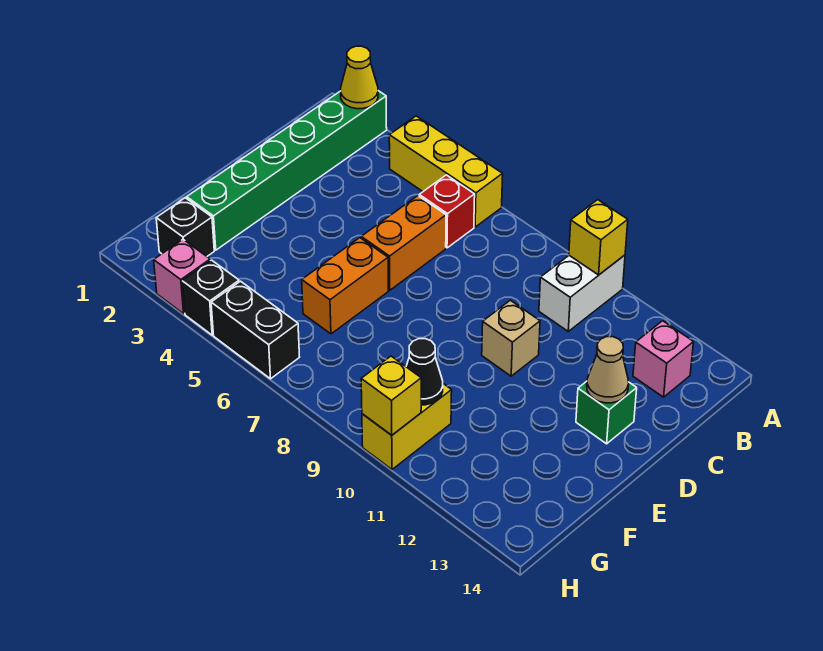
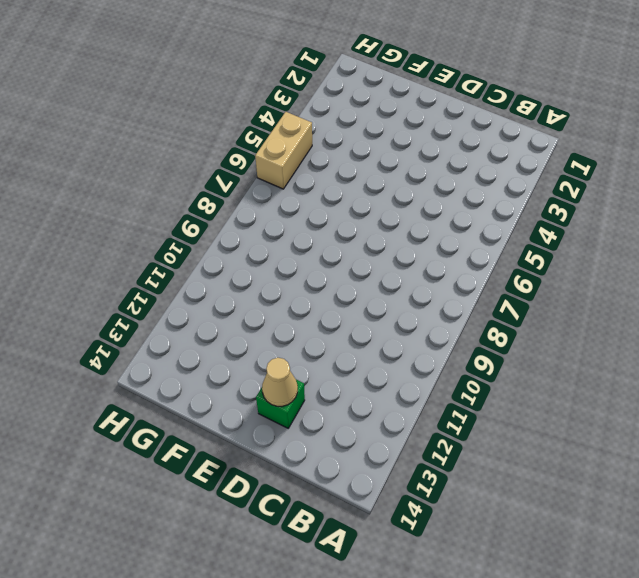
tan brick H5:H6 level 1 -> black brick H5:H6 level 1
none -> green brick A2:F2 level 1
none -> yellow brick A4:A6 level 1
none -> white brick A10:B10 level 1

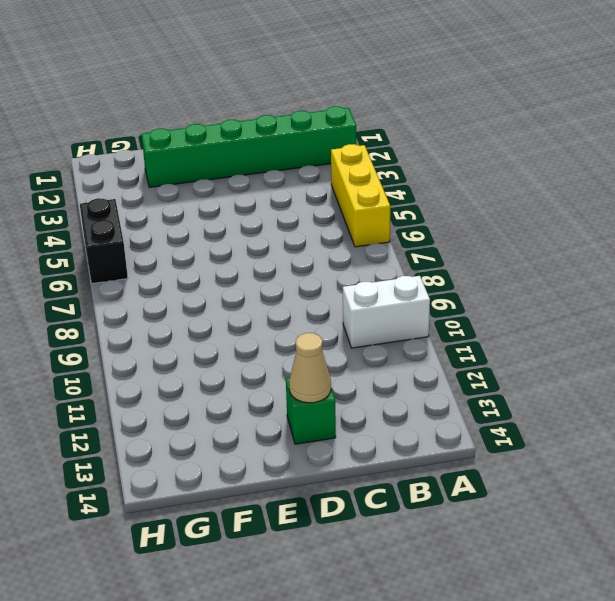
none -> red brick B6 level 1
none -> pink brick B13 level 1
none -> orange brick C6:D6 level 1

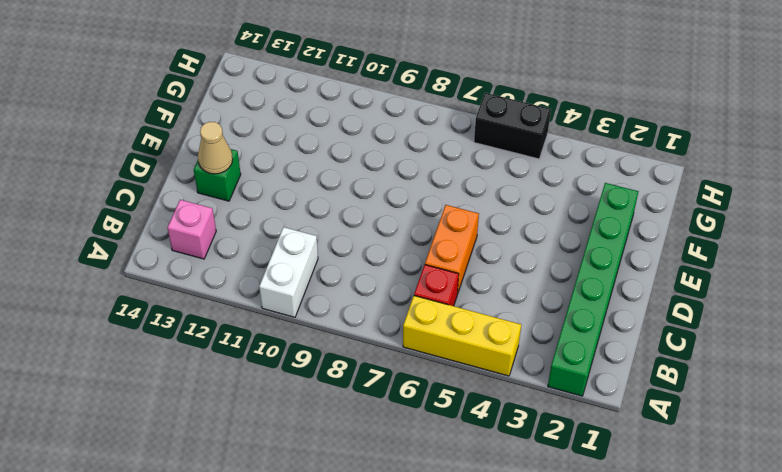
none -> tan brick D10 level 1
none -> orange brick E6:F6 level 1
none -> black brick G2 level 1

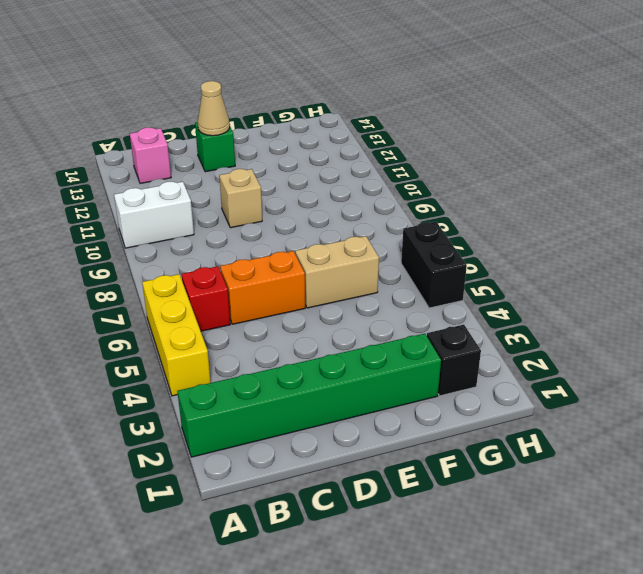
tan brick E6:F6 level 1 -> orange brick E6:F6 level 1
none -> yellow brick G10:H10 level 1
none -> pink brick H3 level 1
none -> black brick H4 level 1

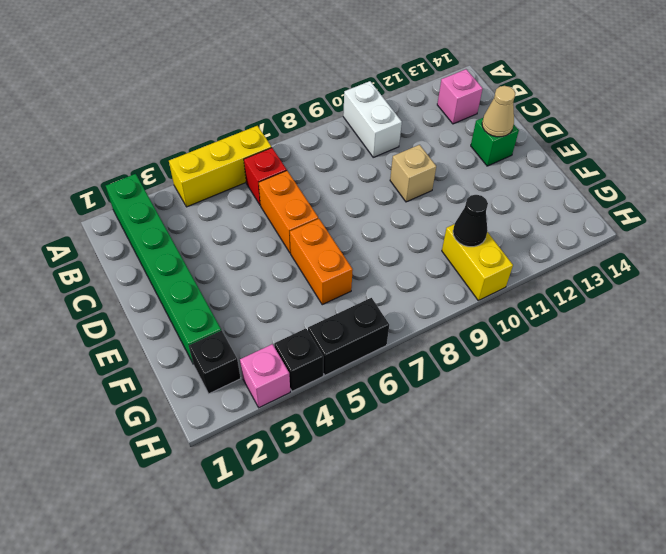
none -> yellow cone A2 level 2
none -> yellow brick A10 level 2
none -> yellow brick H10 level 2

